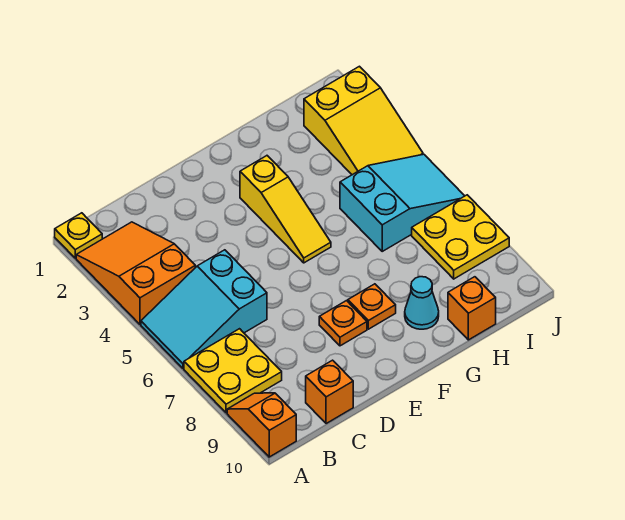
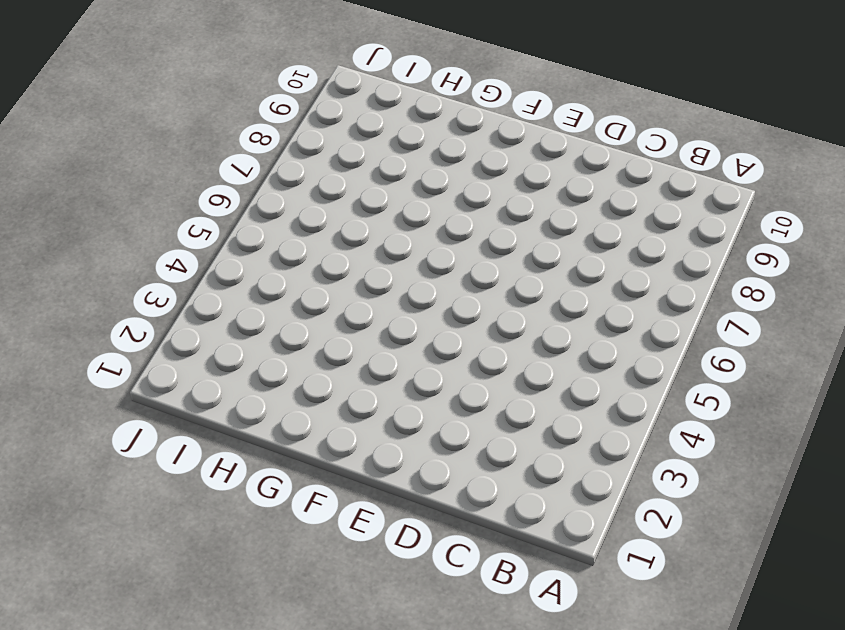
none -> yellow plate A1 level 1
none -> orange slope A2:B4 level 1 top 4
none -> cyan slope A5:C6 level 1 top C

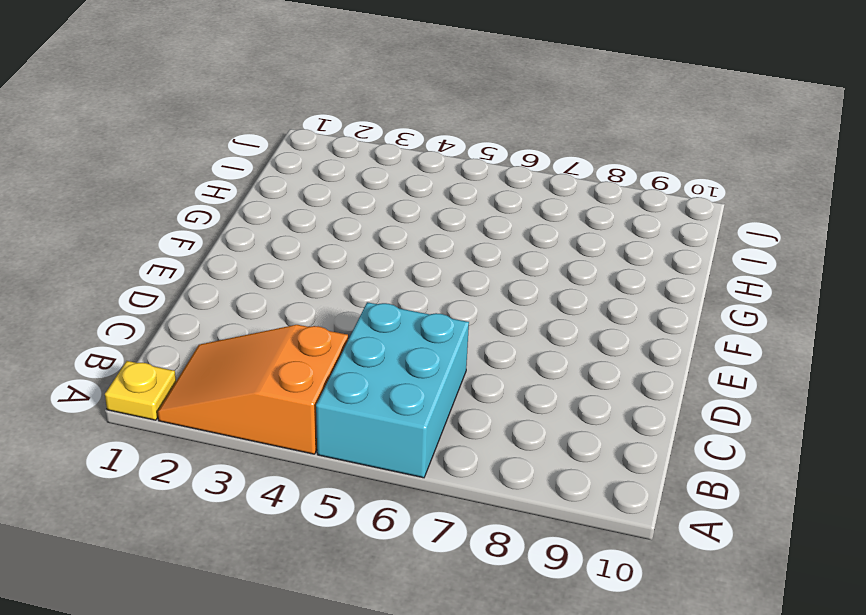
cyan brick A5:C6 level 1 -> cyan slope A5:C6 level 1 top C
none -> yellow plate A7:B8 level 1
none -> orange slope A9:A10 level 1 top 10
none -> orange brick C10 level 1

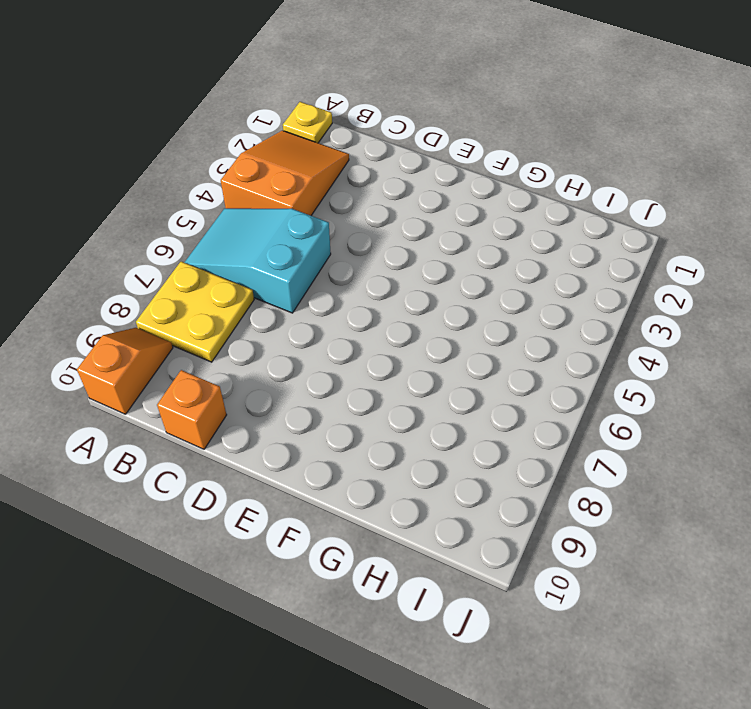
none -> orange plate E8 level 1
none -> yellow slope F3:F5 level 1 top 3
none -> orange plate F8 level 1

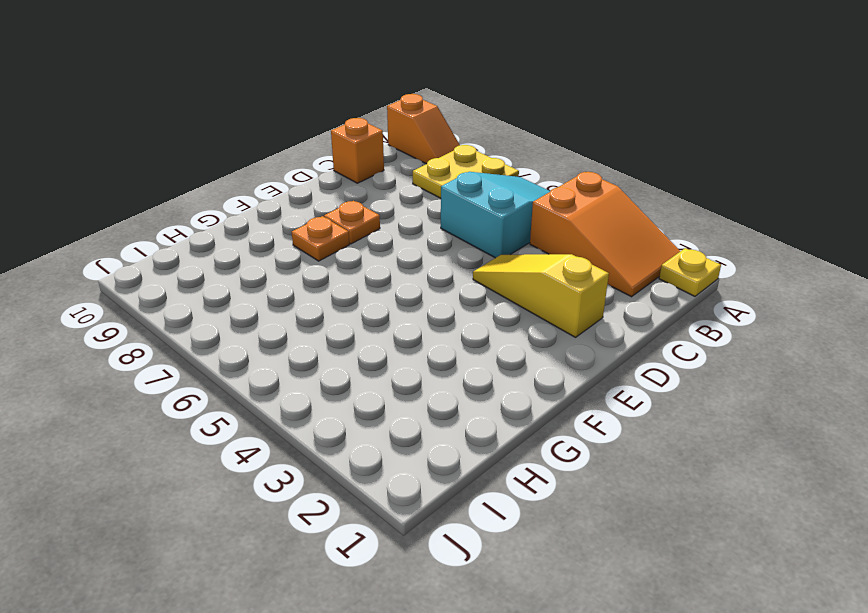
yellow slope D2:D4 level 1 top 2 -> yellow slope F3:F5 level 1 top 3
none -> cyan cone G9 level 1
none -> cyan slope H5:J6 level 1 top H
none -> orange brick H10 level 1

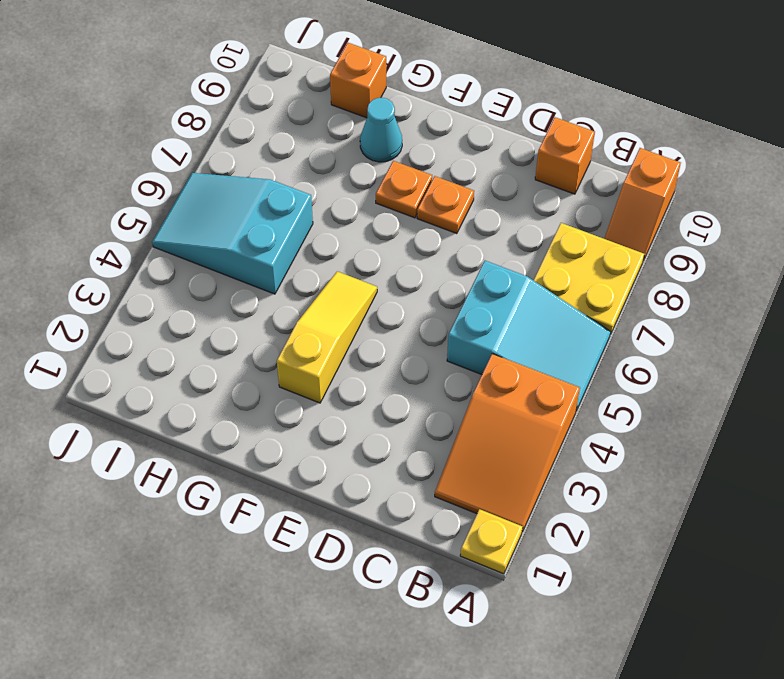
none -> yellow slope I2:J4 level 1 top 2
none -> yellow plate I7:J8 level 1

